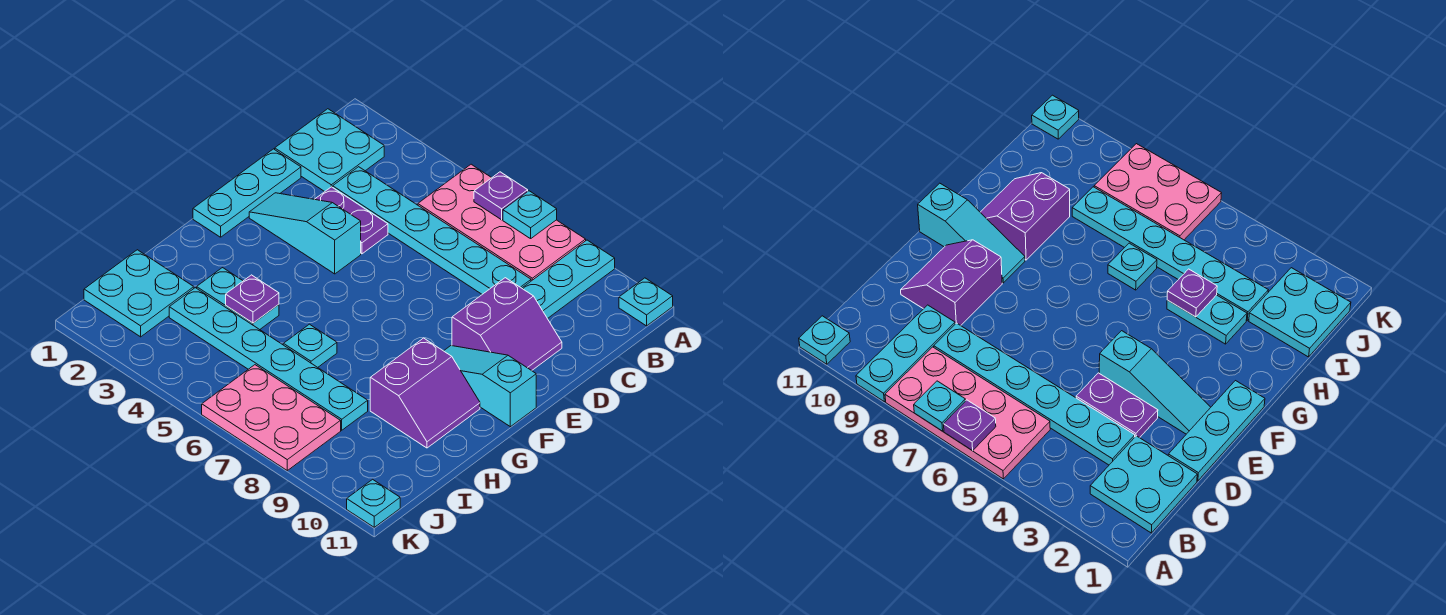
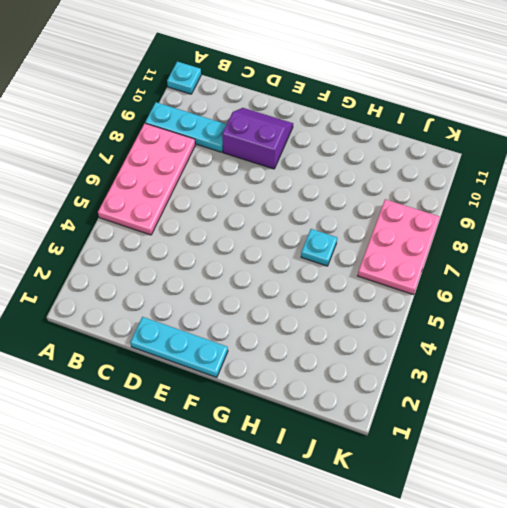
none -> cyan plate B1:C2 level 1
none -> cyan plate C3:C8 level 1
none -> purple plate D3:D4 level 1

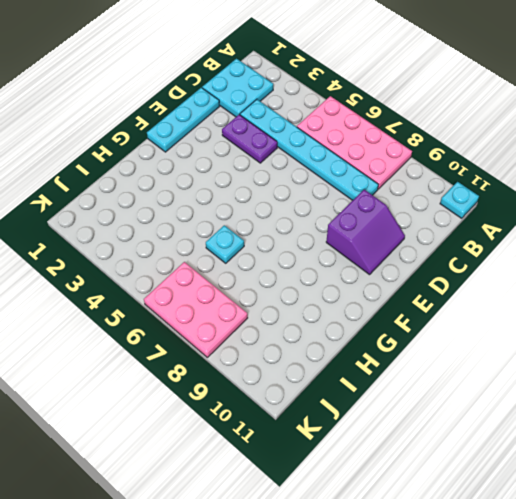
none -> cyan plate A9:C9 level 1
none -> cyan slope E2:E4 level 1 top 4
none -> cyan slope F9:F11 level 1 top 11

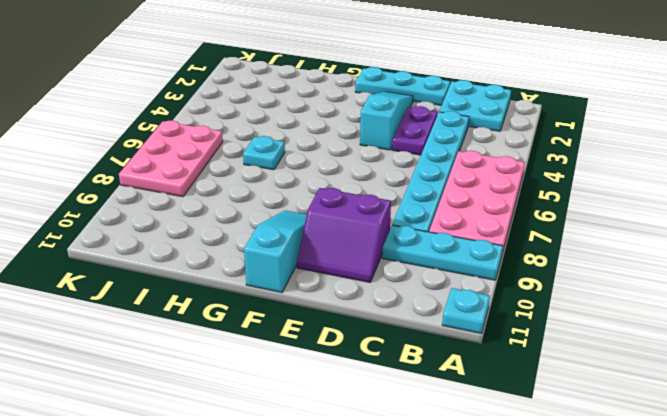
none -> purple slope G9:H10 level 1 top 9
none -> cyan plate H3:H4 level 1
none -> cyan plate I1:J2 level 1

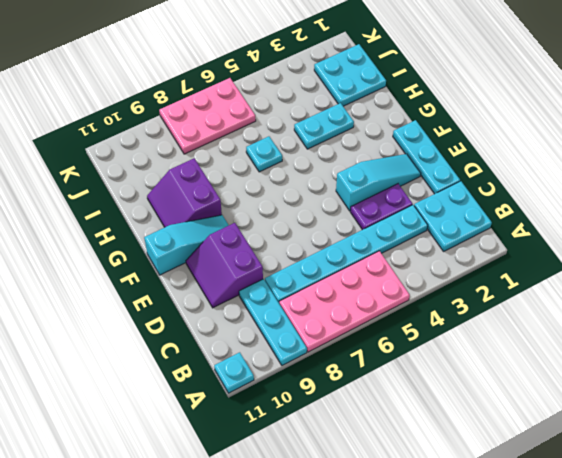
none -> cyan plate I3:I8 level 1
none -> cyan plate K11 level 1
none -> purple plate A6 level 2

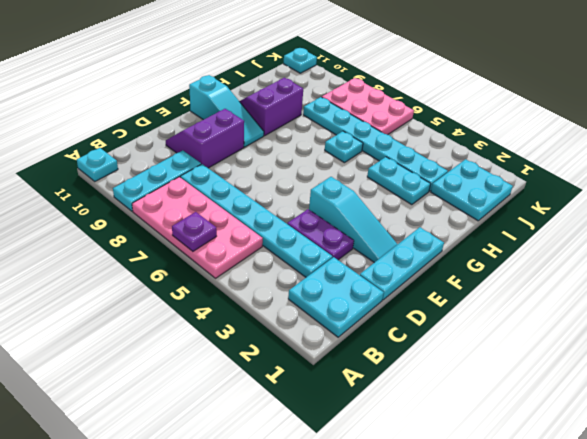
none -> cyan plate A7 level 2
none -> purple plate H4 level 2

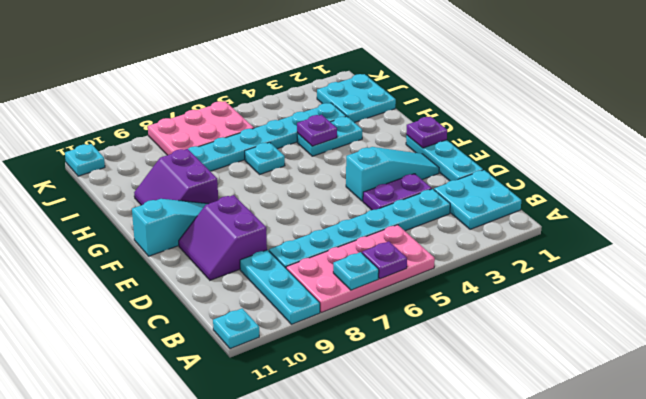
purple plate F1 level 2 -> none

